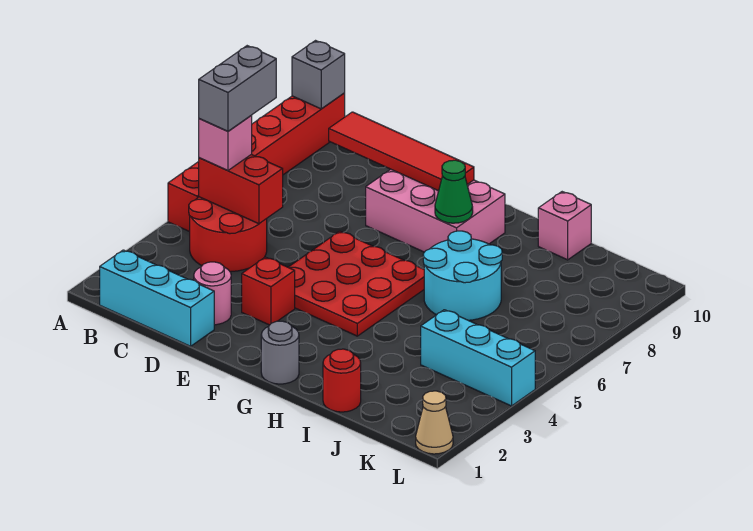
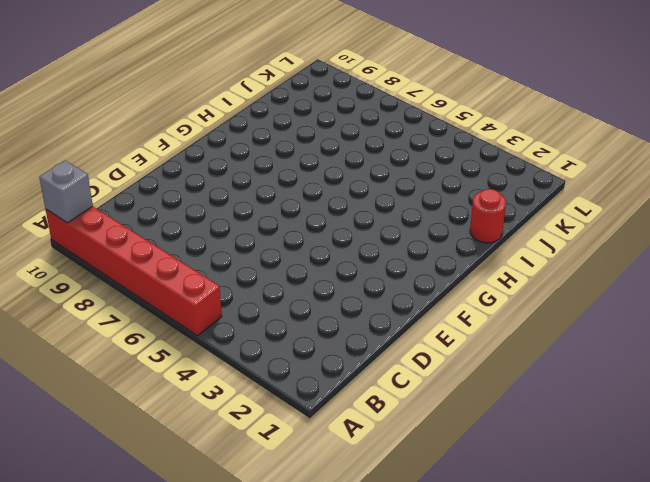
none -> cyan brick B1:D1 level 1
none -> red round brick B4:C5 level 1
none -> pink round brick D2 level 1

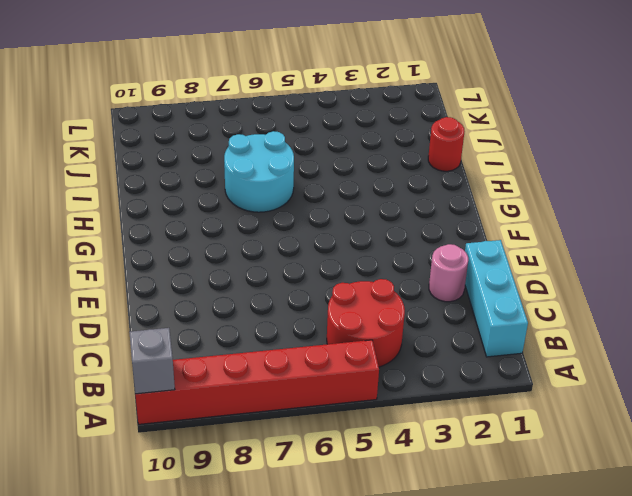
none -> red brick E3 level 1
none -> red plate E4:G6 level 1
none -> pink brick E8:G9 level 1

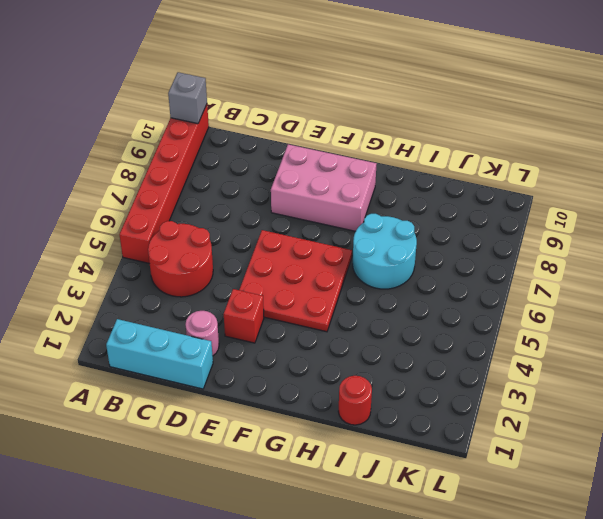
none -> grey round brick G1 level 1
none -> pink brick I10 level 1
none -> cyan brick J4:L4 level 1

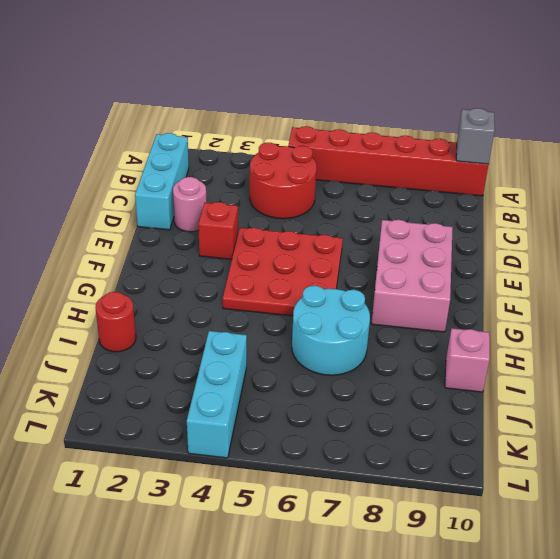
none -> grey round brick G1 level 1
none -> tan cone L1 level 1
none -> red brick B5:C5 level 2

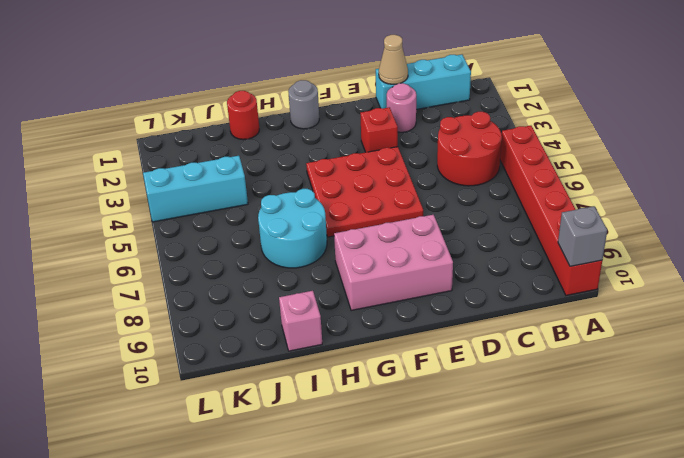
tan cone D1 level 2 -> tan cone L1 level 1
none -> red brick B5:C5 level 2
none -> red tile C9:F9 level 2
none -> green cone G8 level 2

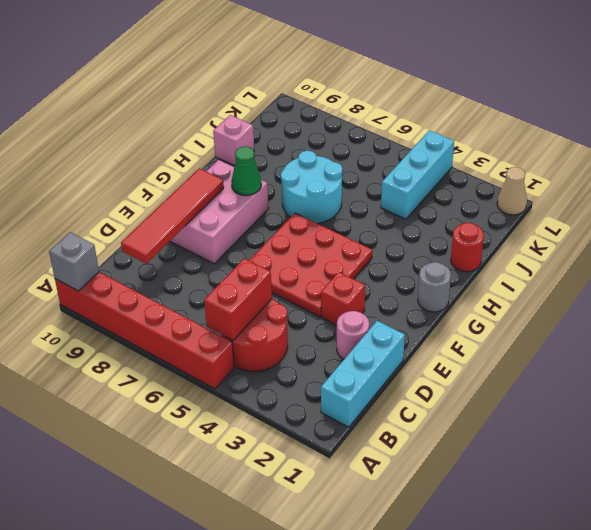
none -> pink brick B5 level 3
none -> grey brick B5:B6 level 4

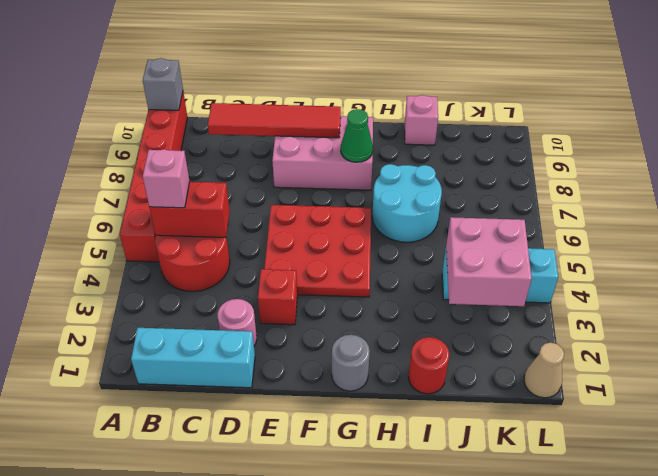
pink brick J3:K4 level 2 -> none
none -> grey brick B5:B6 level 4

